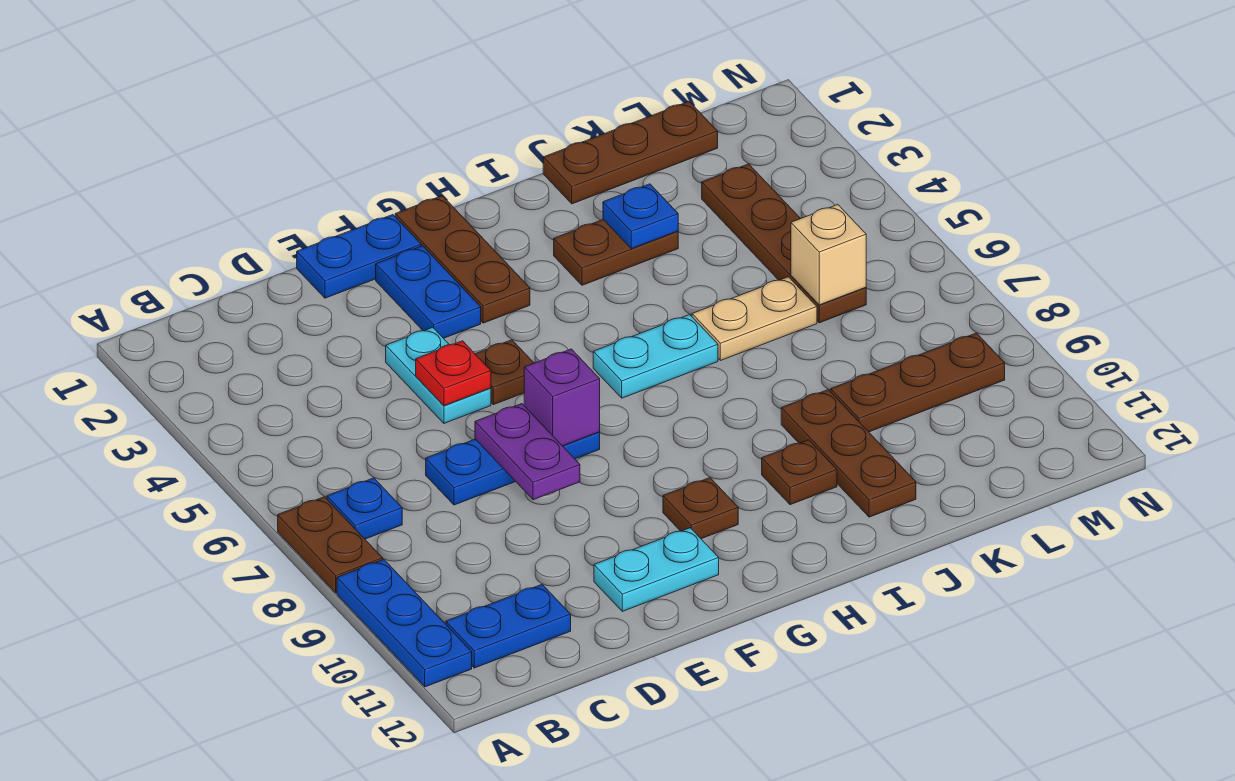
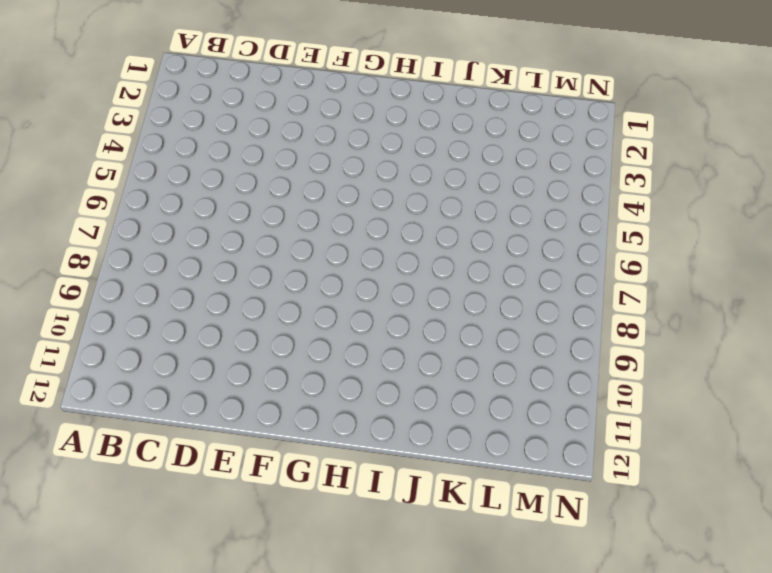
none -> brown plate A7:A8 level 1
none -> blue plate A9:A11 level 1
none -> blue plate B7 level 1

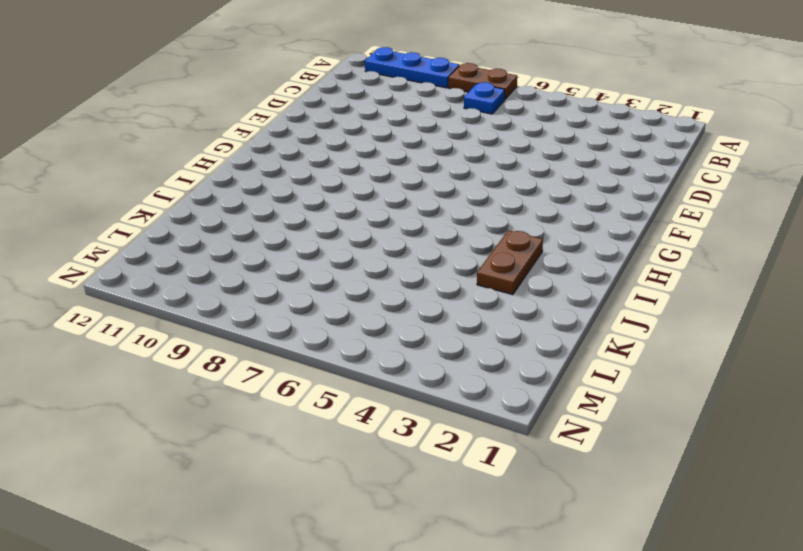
none -> blue plate B11:C11 level 1
none -> blue plate D7:F7 level 1
none -> blue plate E1:F1 level 1

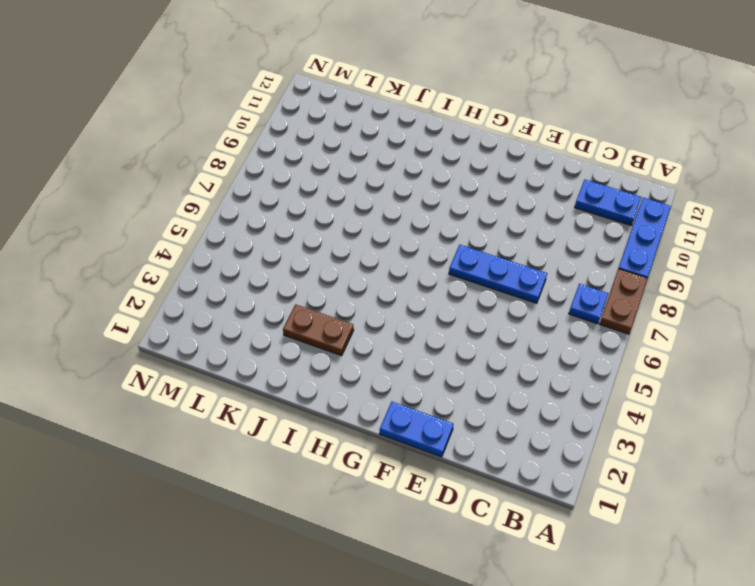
none -> cyan plate E4:E5 level 1
none -> cyan plate E11:F11 level 1
none -> blue plate F2:F3 level 1

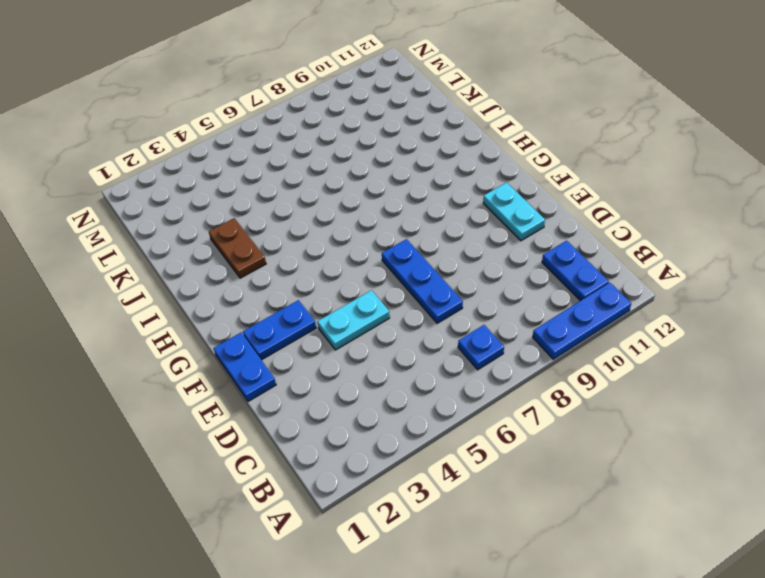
none -> brown plate A7:A8 level 1
none -> brown plate F5 level 1
none -> brown plate G1:G3 level 1

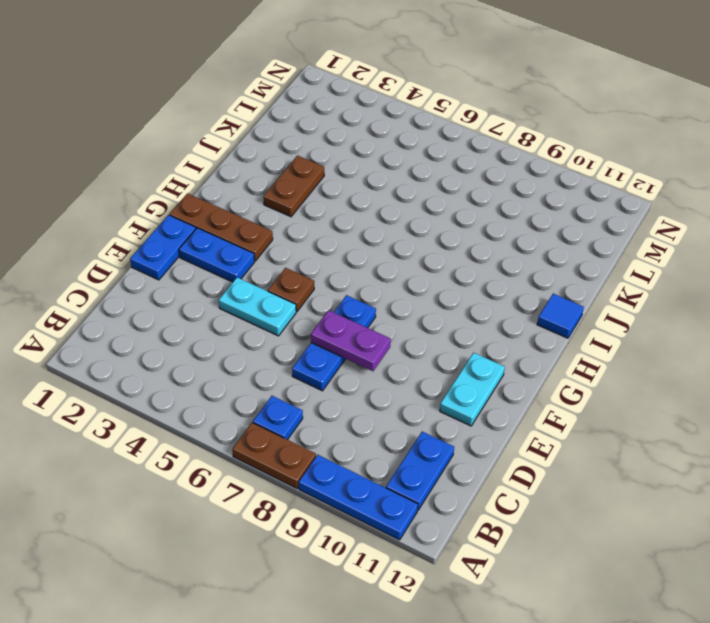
blue tile I12 level 1 -> none
none -> brown plate G10 level 1
none -> cyan plate H6:I6 level 1
none -> brown plate I10 level 1

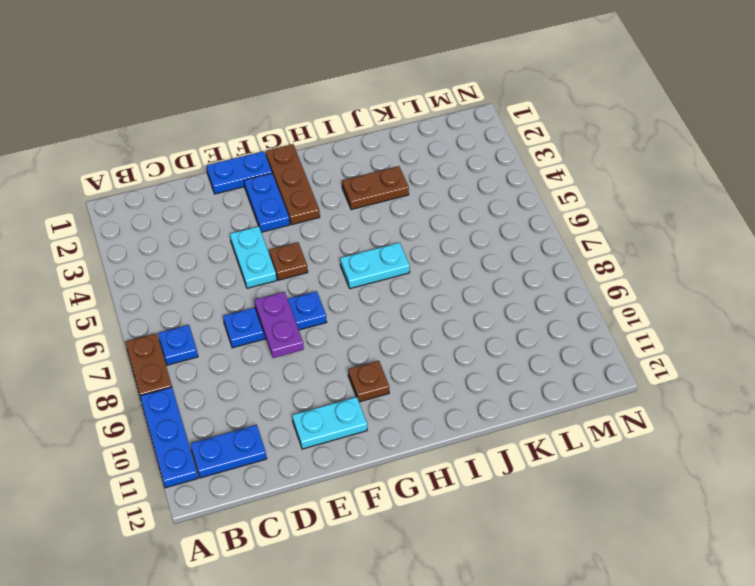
none -> brown plate I10 level 1
none -> brown plate J1:L1 level 1
none -> tan plate J6:K6 level 1

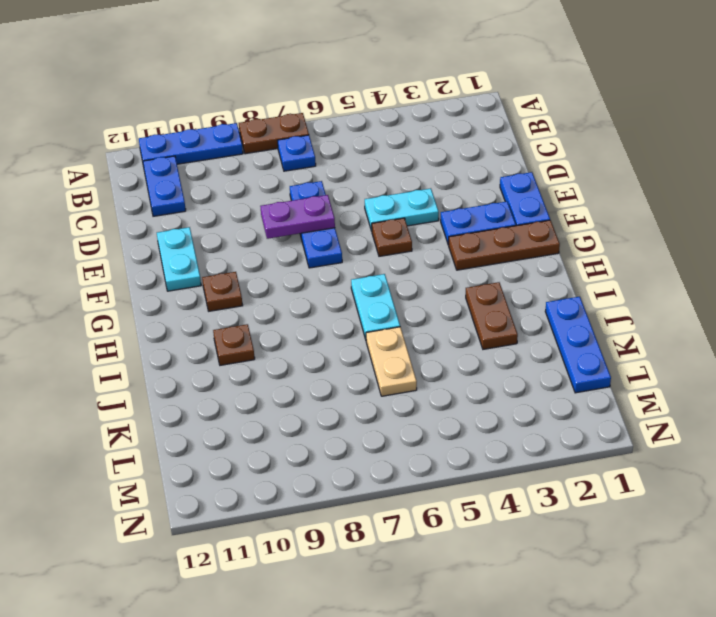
blue plate J1:L1 level 1 -> brown plate J1:L1 level 1
none -> brown plate J9:J11 level 1
none -> brown plate K9:M9 level 1
none -> brown plate L3:L6 level 1

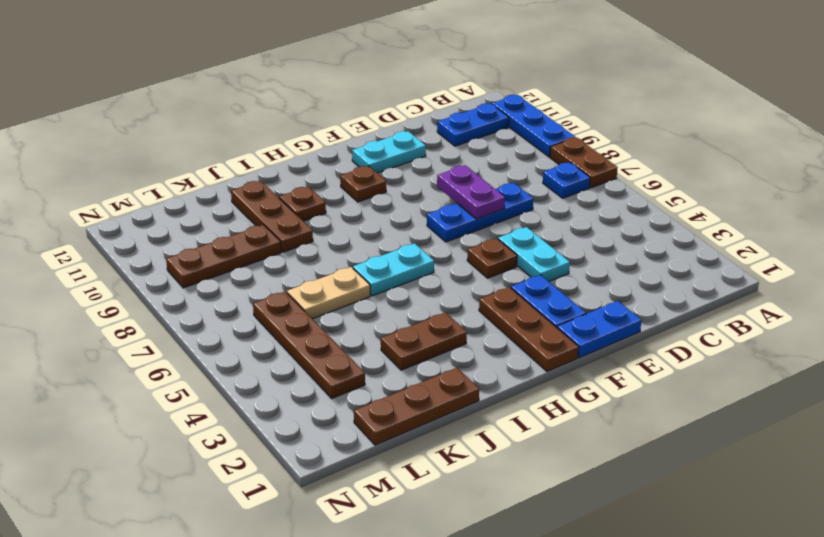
none -> red plate E5 level 2
none -> purple brick F7 level 2
none -> blue plate J3 level 2

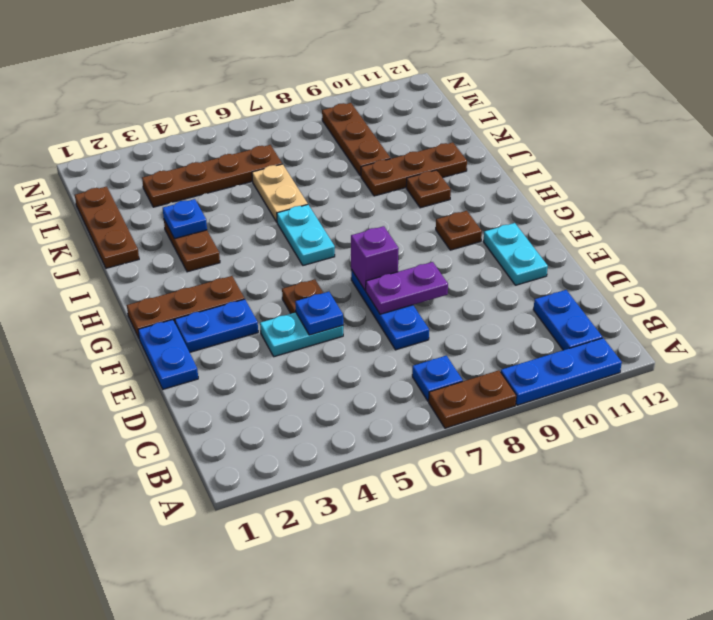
blue plate E5 level 2 -> red plate E5 level 2
none -> tan brick L6 level 2

